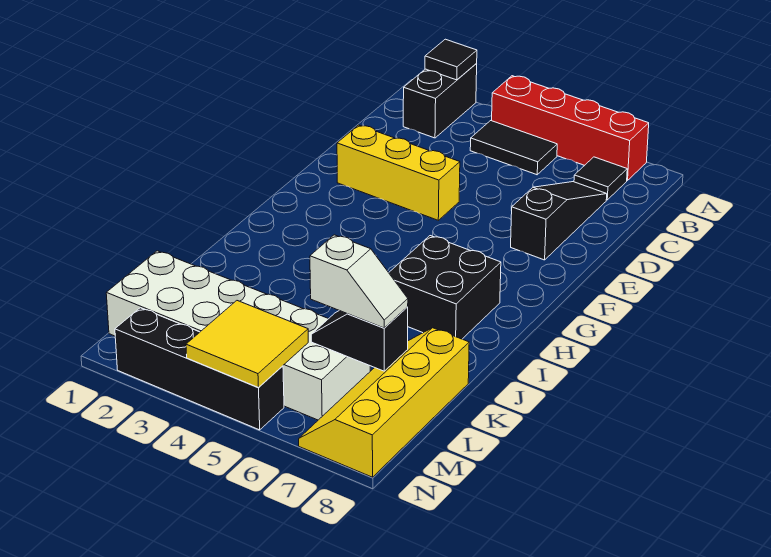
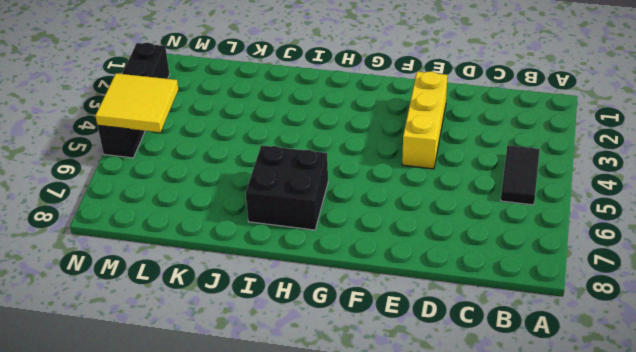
none -> black brick A2:B2 level 1
none -> red brick A4:A7 level 1
none -> black tile B7 level 1

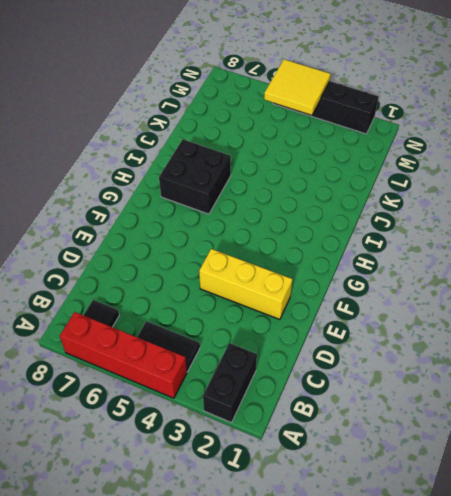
none -> black slope C7:E7 level 1 top E
none -> yellow slope K7:N8 level 1 top 8
none -> white brick L1:M6 level 1

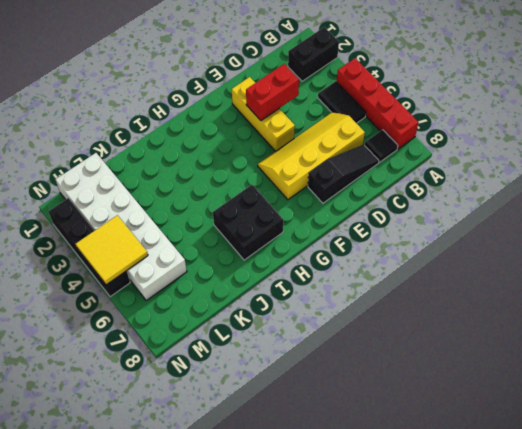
yellow slope C5:F6 level 1 top 6 -> yellow slope K7:N8 level 1 top 8
red brick D3:E3 level 2 -> none
none -> black tile A2 level 2
none -> black slope L6:L7 level 2 top 7
none -> white slope L6:L7 level 3 top 6

